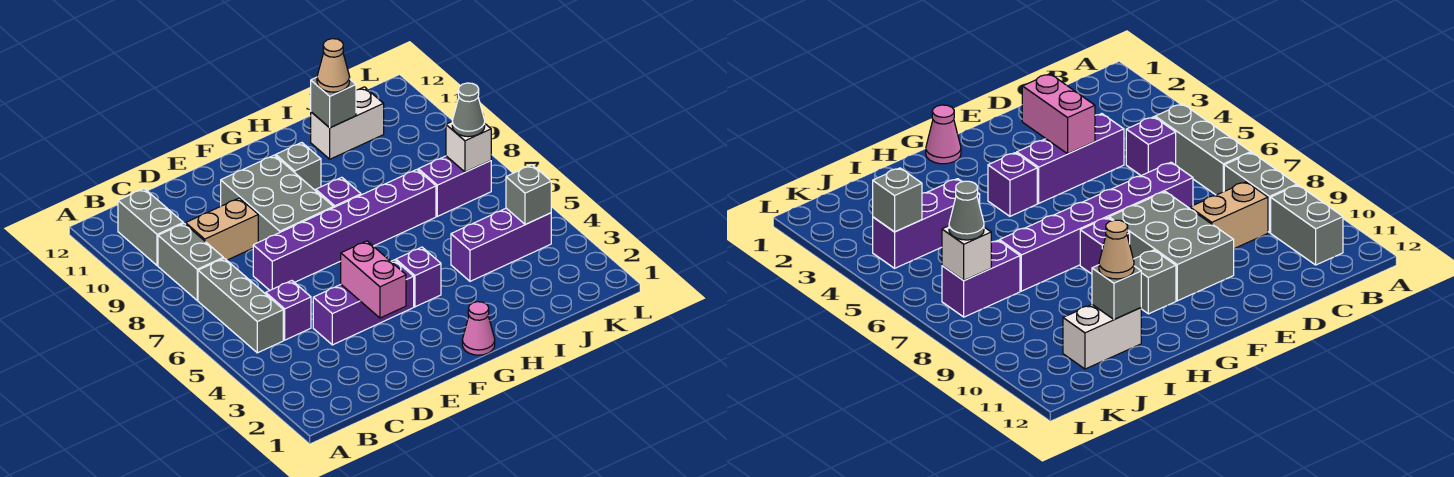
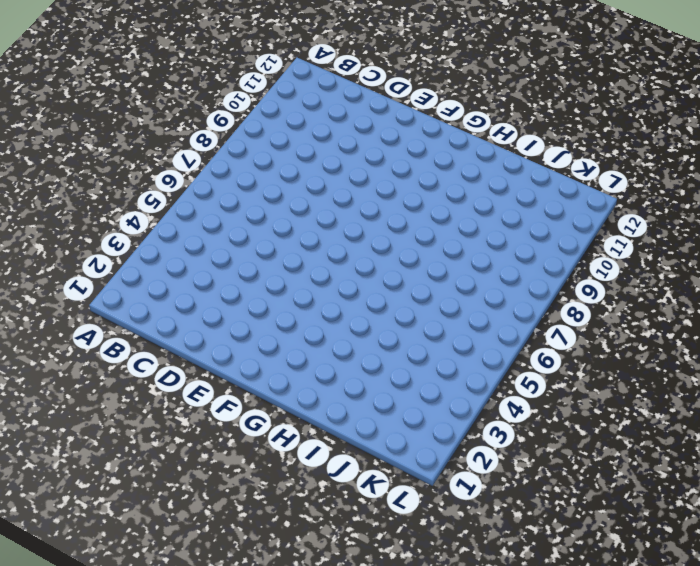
none -> grey brick B5:B7 level 1
none -> grey brick B8:B9 level 1
none -> grey brick B10:B11 level 1

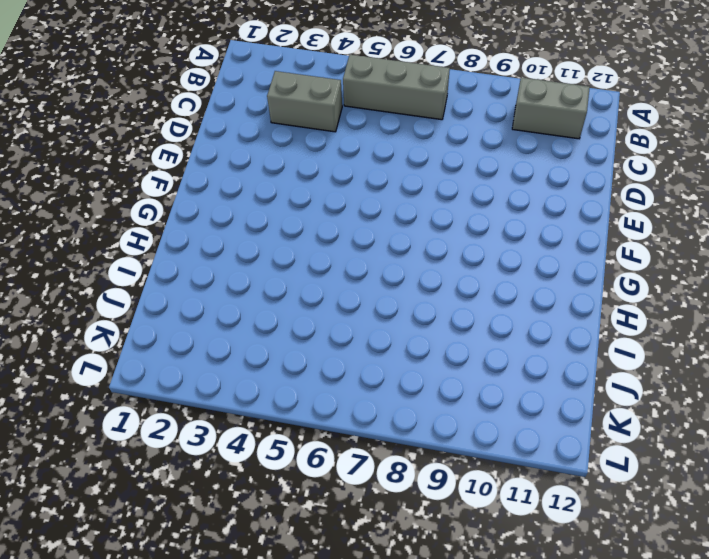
grey brick C3:C4 level 1 -> grey brick B8:B9 level 1
none -> purple brick C5 level 1
none -> tan brick C9:D9 level 1
none -> purple brick D4:F4 level 1

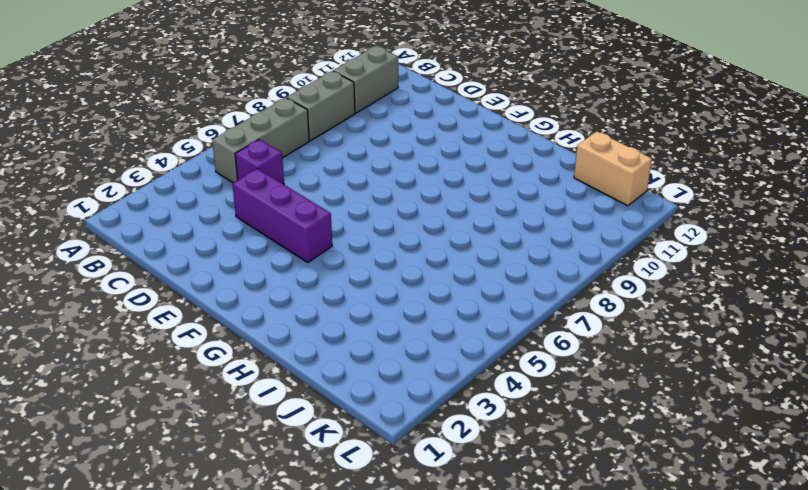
tan brick J12:K12 level 1 -> tan brick C9:D9 level 1
none -> purple brick D7:I7 level 1
none -> grey brick E8:F10 level 1
none -> pink cone G1 level 1

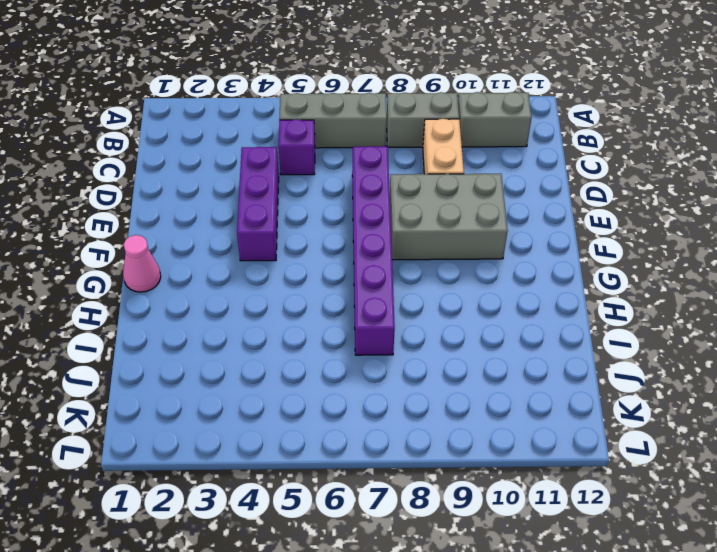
none -> purple brick G4 level 1
none -> purple brick G8 level 1
none -> grey brick G10 level 1

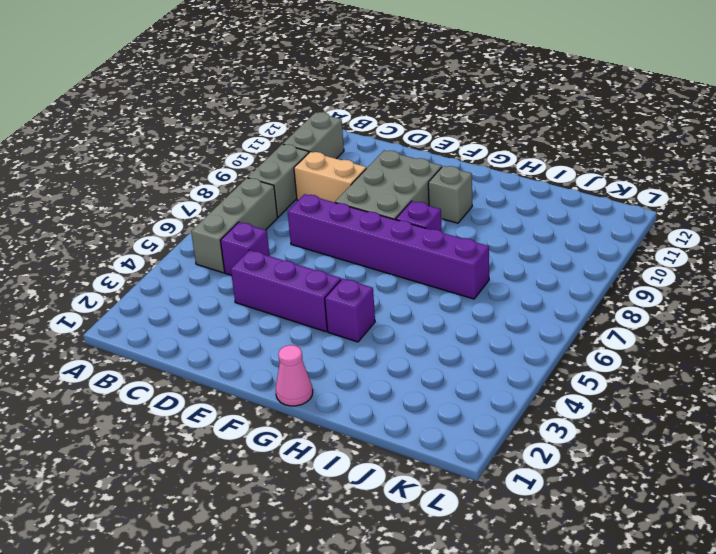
none -> purple brick I4:K4 level 1
none -> white brick I11:J11 level 1
none -> purple brick J7:K7 level 1

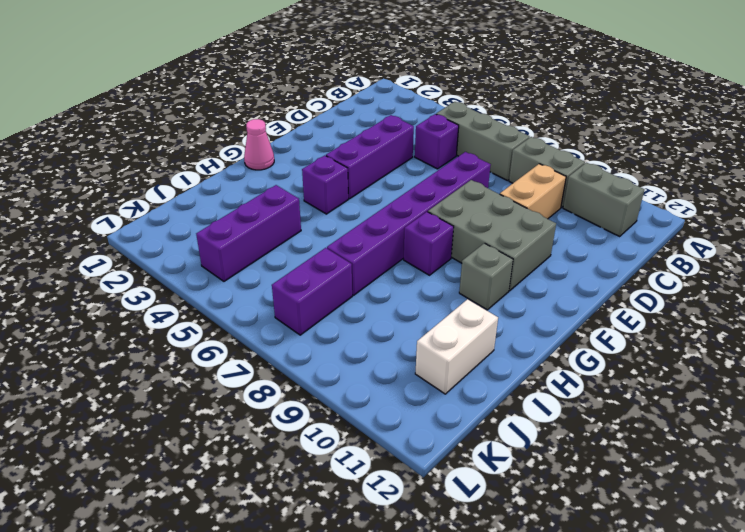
none -> pink brick E3:E4 level 2
none -> grey brick I11 level 2
none -> grey brick K4 level 2

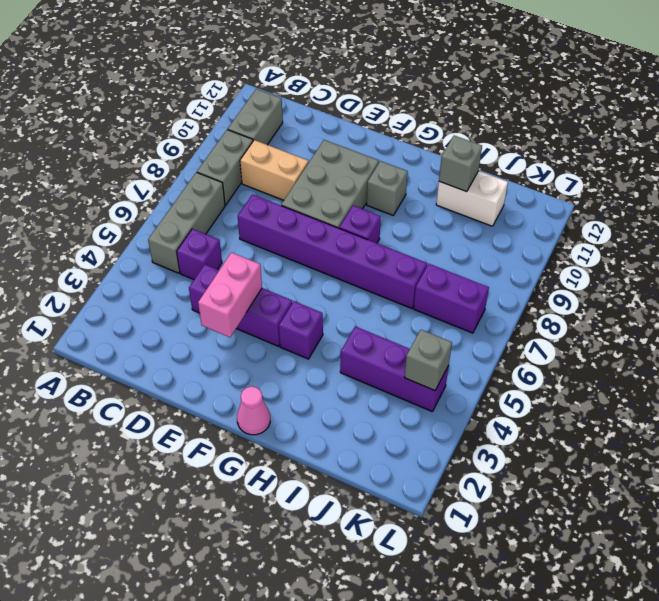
none -> white brick K7 level 2
none -> tan cone I11 level 3
none -> grey cone K7 level 3

